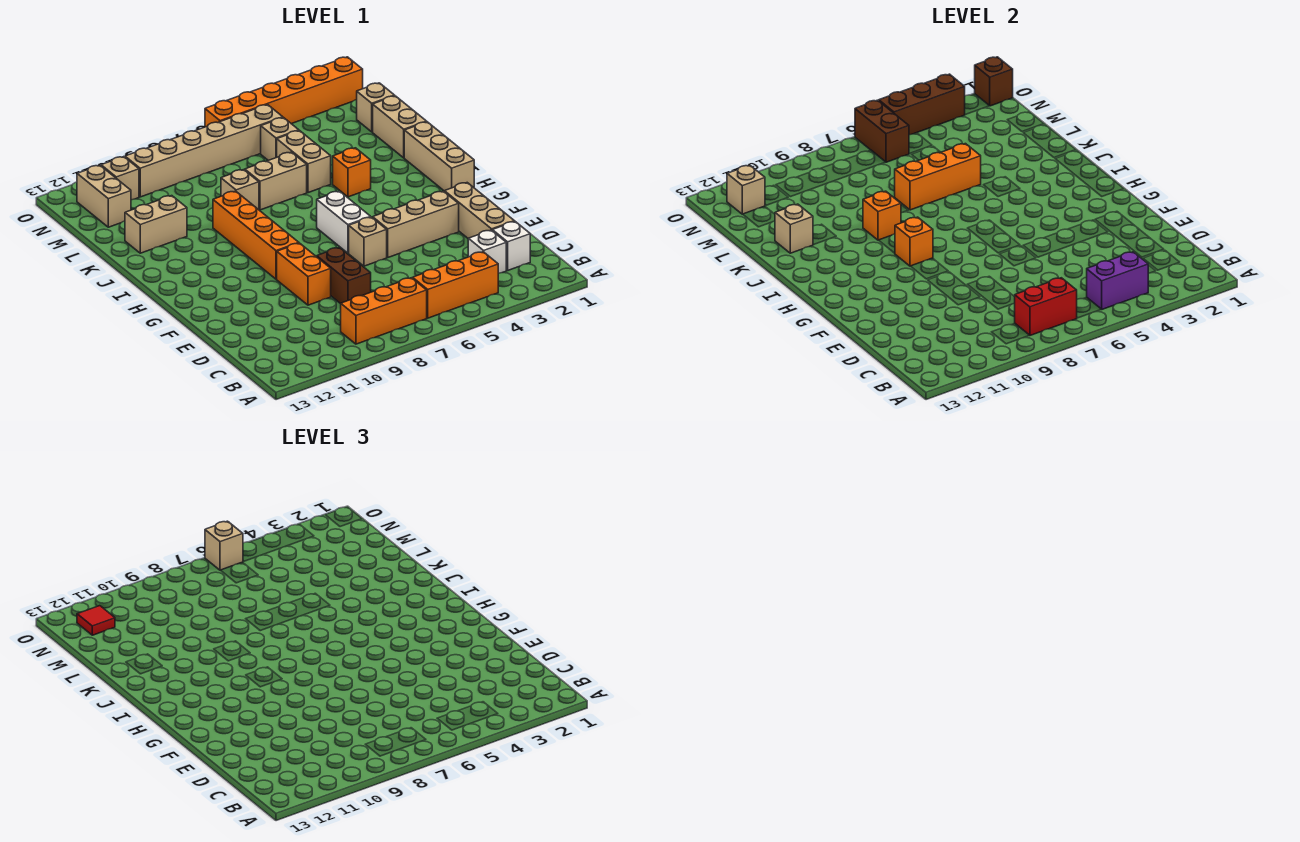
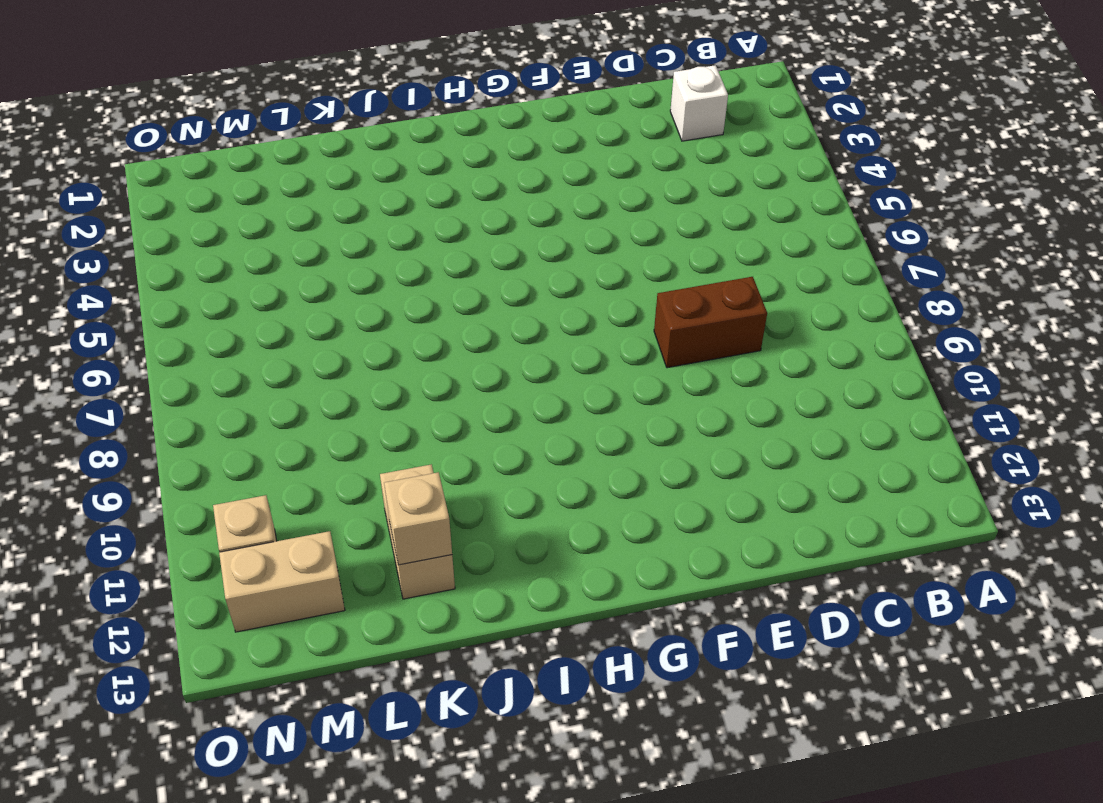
none -> orange brick B4:B6 level 1
none -> orange brick B7:B9 level 1
none -> white brick C3 level 1
none -> tan brick D2:F2 level 1

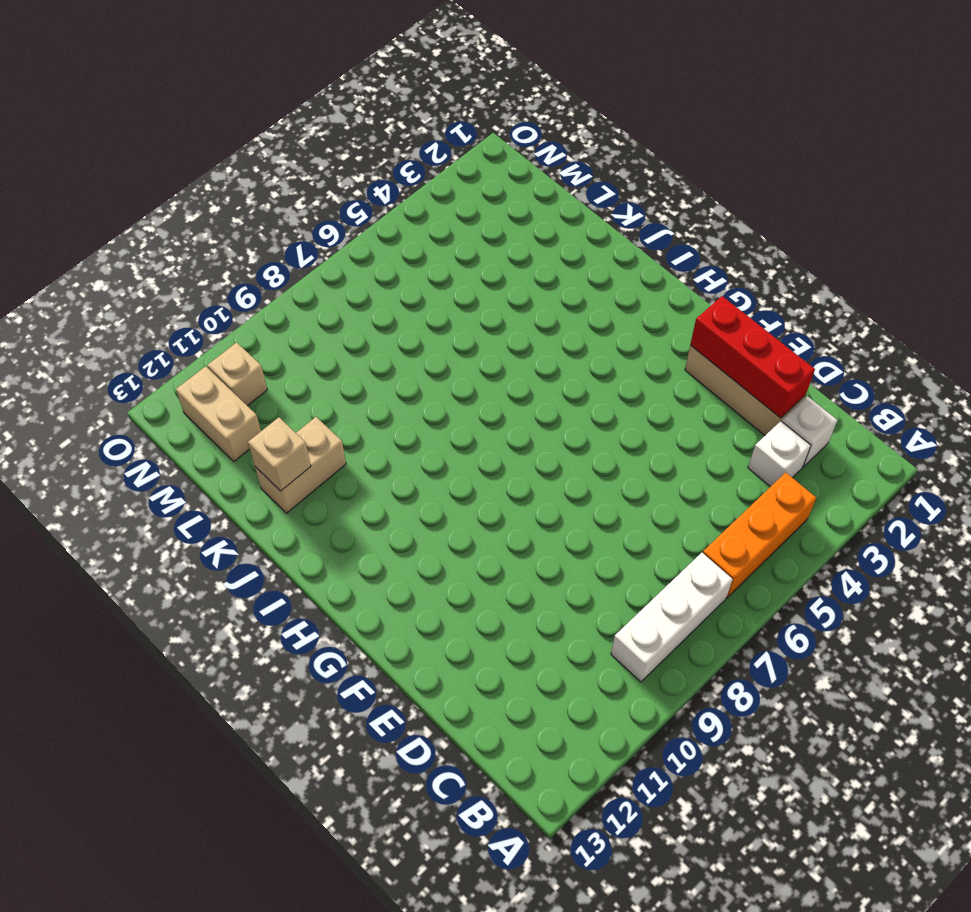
white brick B7:B9 level 1 -> orange brick B7:B9 level 1
red brick D2:F2 level 2 -> none
none -> brown brick D8:E8 level 1
none -> orange brick E9:F9 level 1
none -> tan brick F3:F5 level 1
none -> tan brick F6 level 1

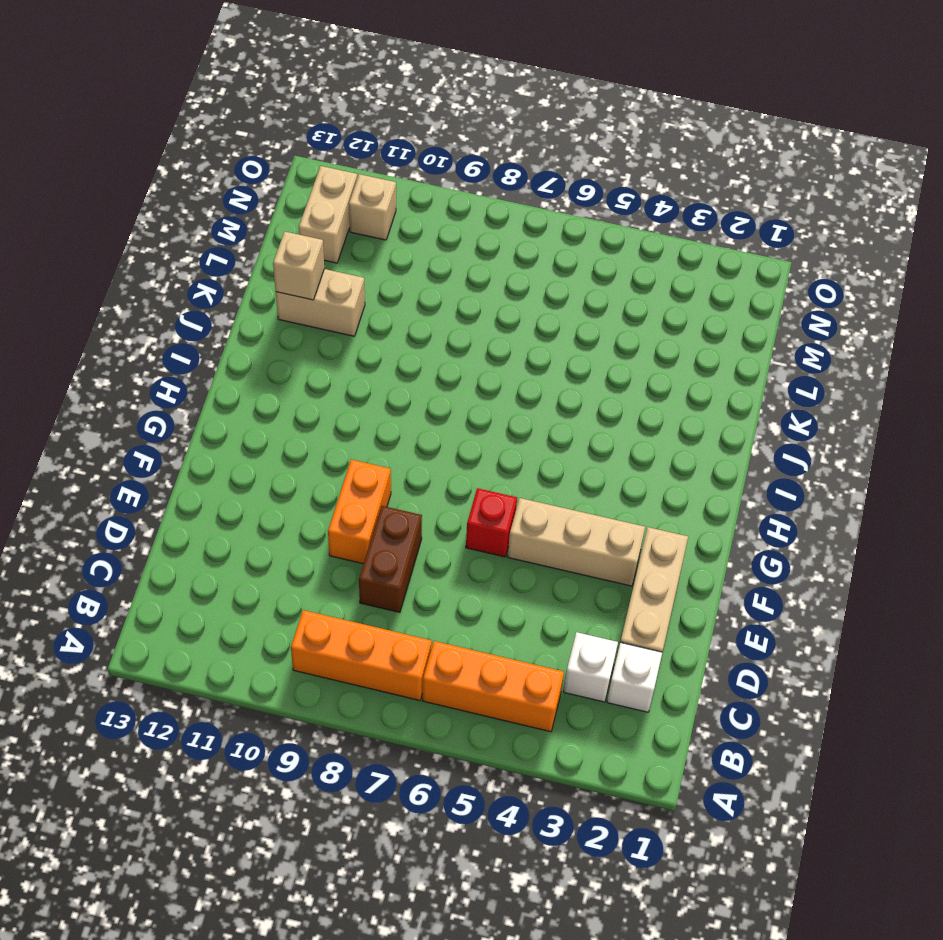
red brick F6 level 1 -> tan brick F6 level 1
none -> white brick G6:H6 level 1
none -> orange brick G9:J9 level 1
none -> tan brick H1:J1 level 1
none -> orange brick J4 level 1

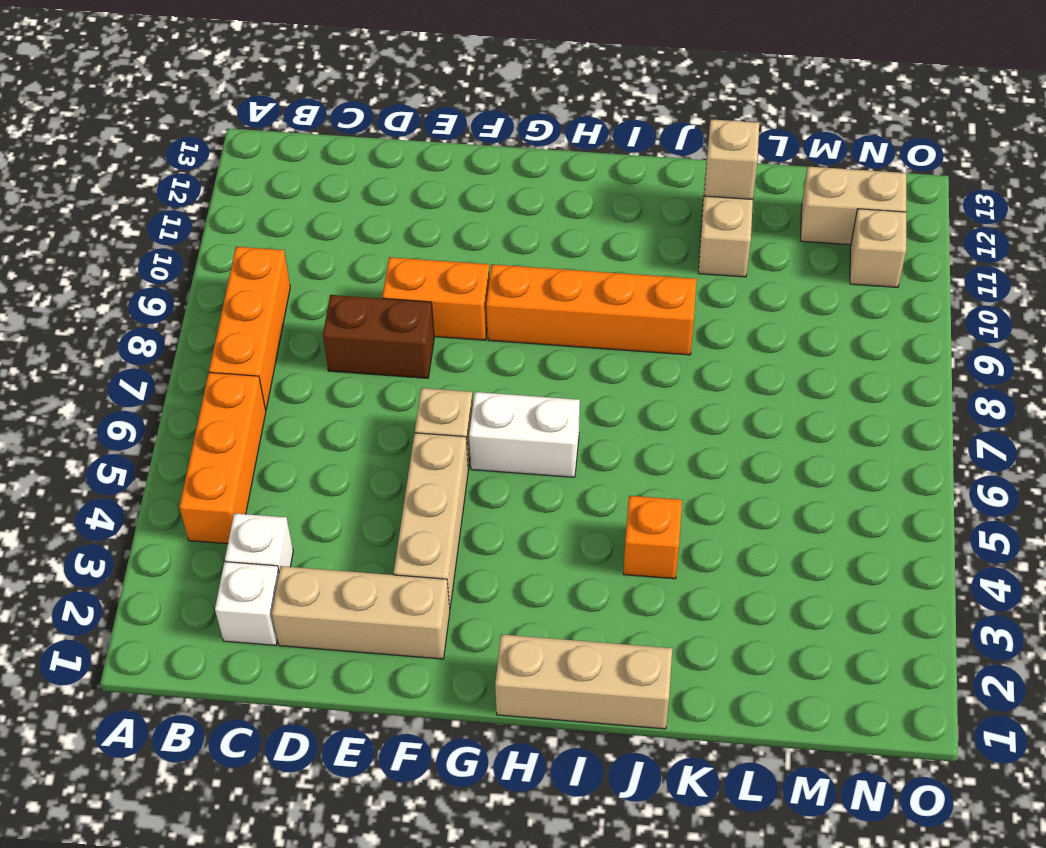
none -> tan brick K1:L1 level 1
none -> tan brick K5:L5 level 1
none -> tan brick K6:K7 level 1
none -> tan brick K8 level 1

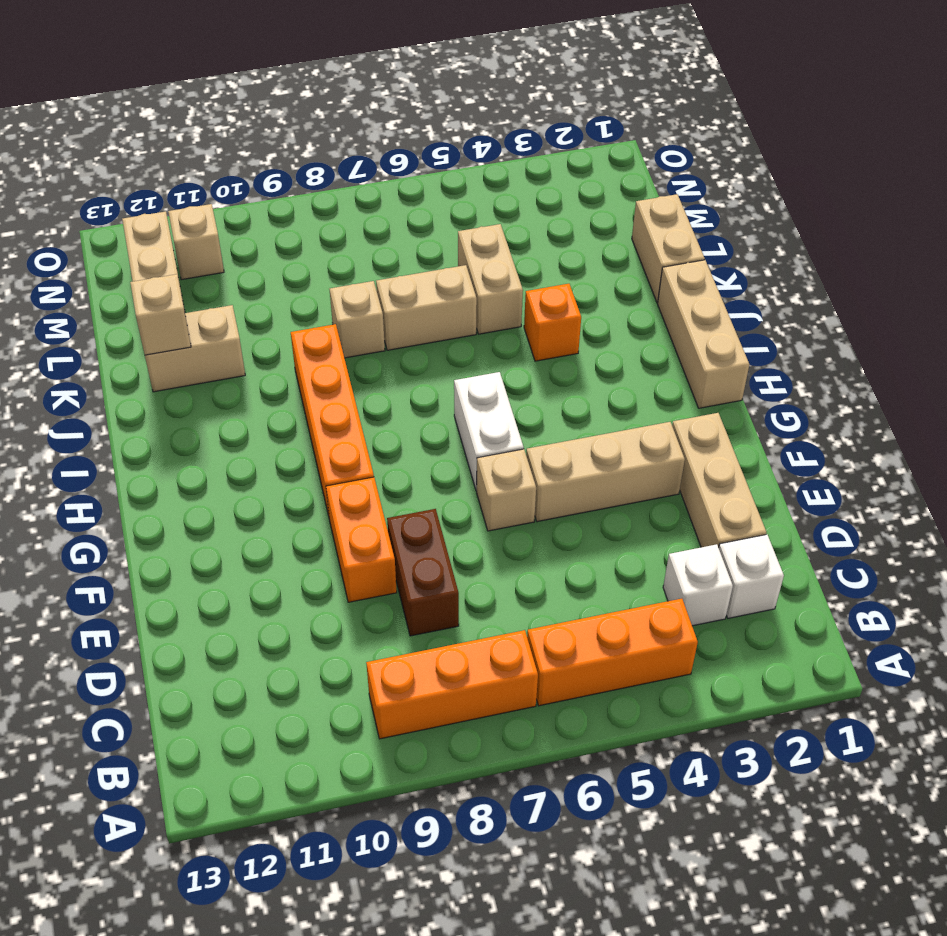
none -> tan brick M1 level 1
none -> tan brick M5 level 1
none -> tan brick N5:N10 level 1
none -> orange brick O1:O6 level 1

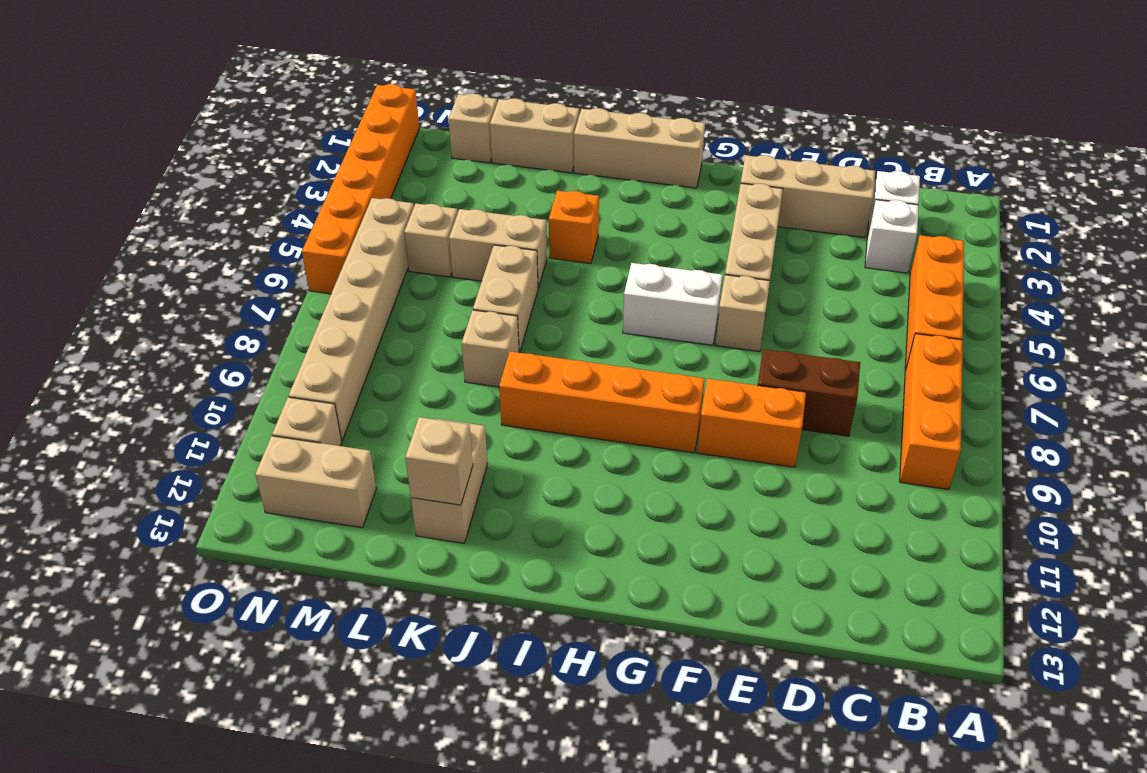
none -> purple brick B4:B5 level 2
none -> red brick B7:B8 level 2
none -> orange brick H9 level 2
none -> orange brick J9 level 2

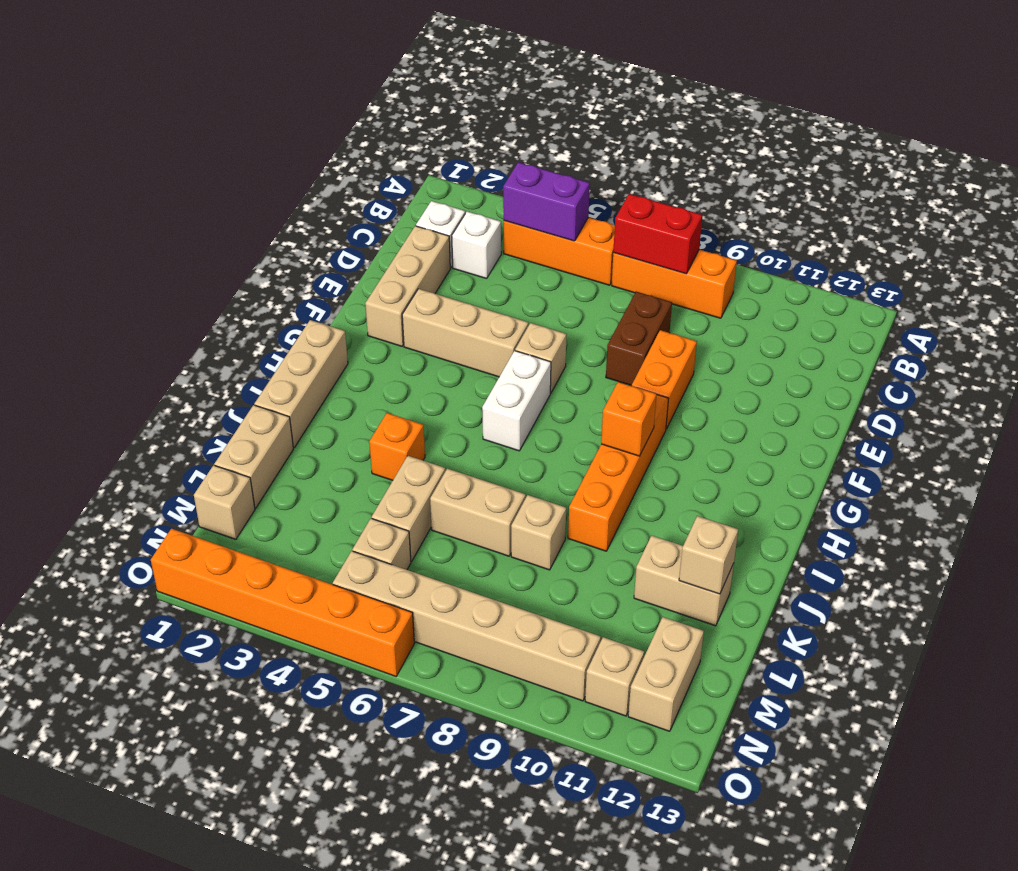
none -> orange brick J9 level 2
none -> orange brick K5:K7 level 2
none -> brown brick N6:O6 level 2
none -> tan brick N12 level 2

